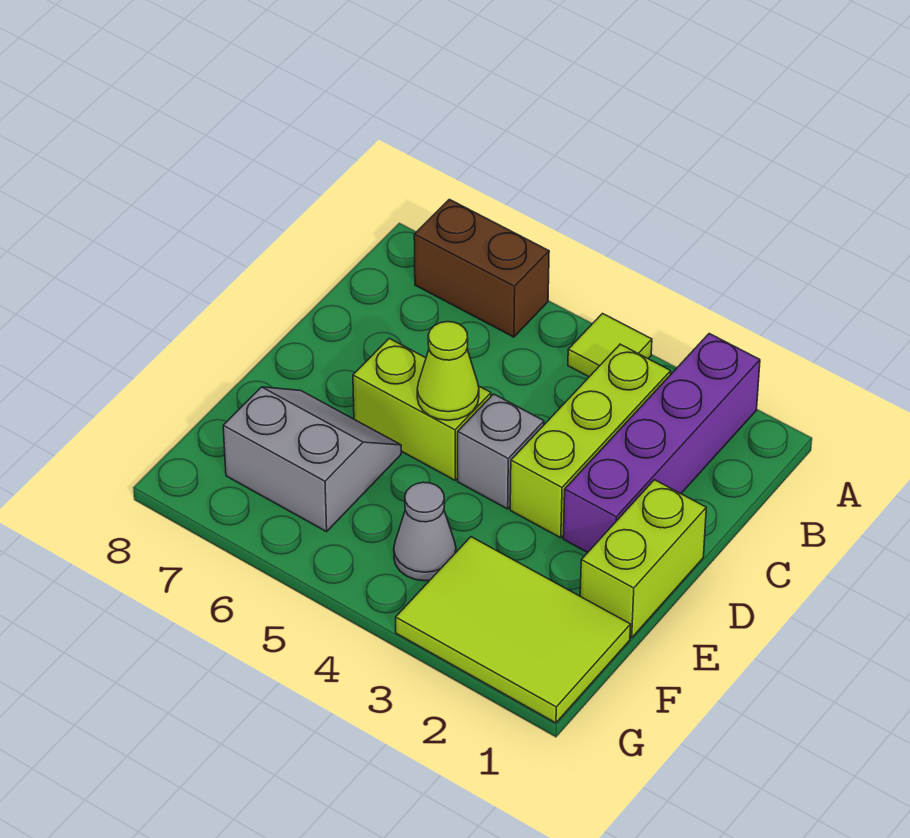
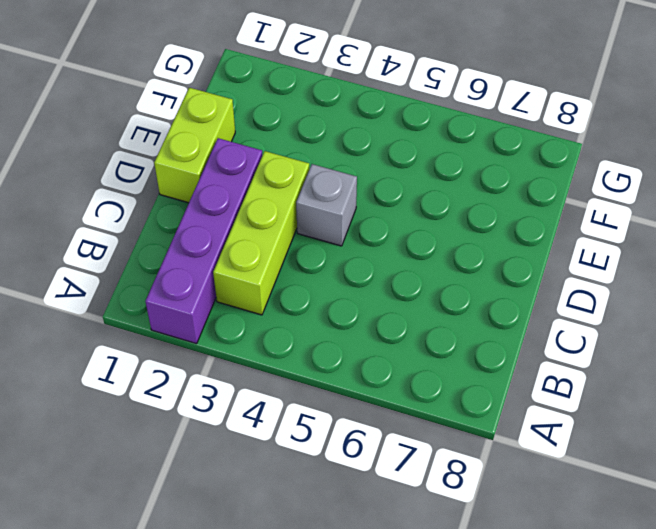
none -> lime tile A4 level 1
none -> brown brick A6:A7 level 1

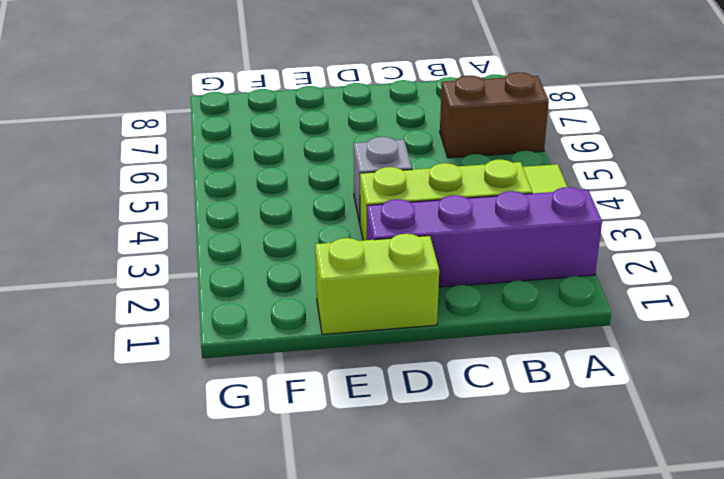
brown brick A6:B6 level 1 -> brown brick A6:A7 level 1
none -> lime brick D5:D6 level 1
none -> grey slope E6:F7 level 1 top F

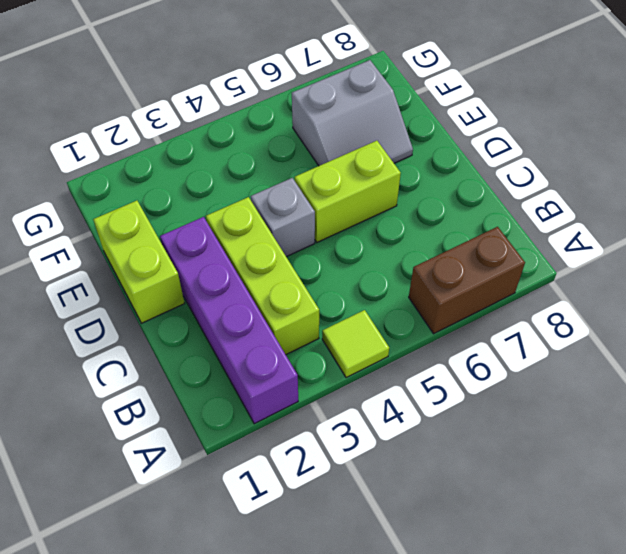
none -> lime tile F1:G3 level 1
none -> grey cone F4 level 1

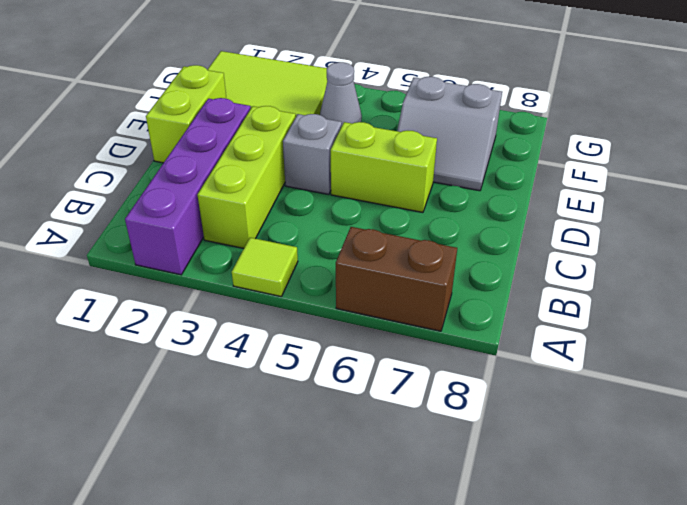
none -> lime cone D5 level 2

